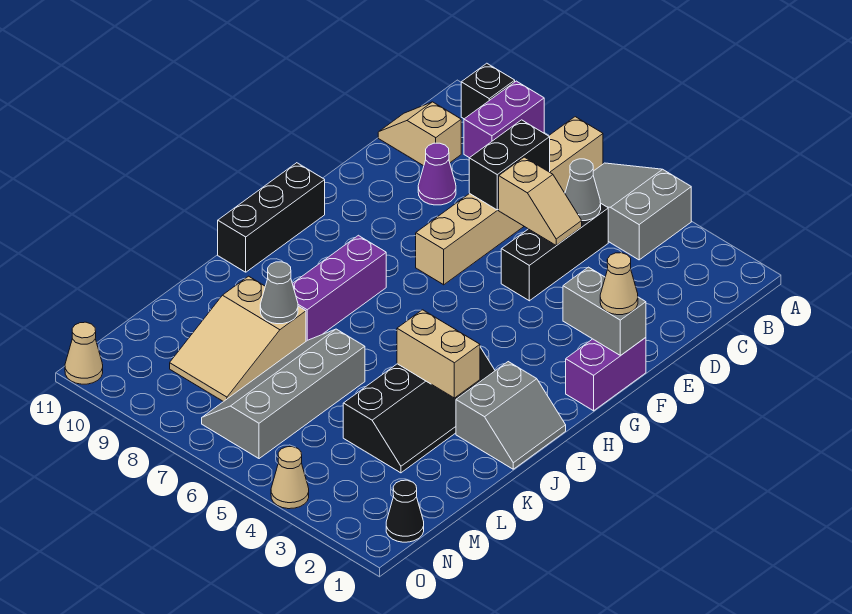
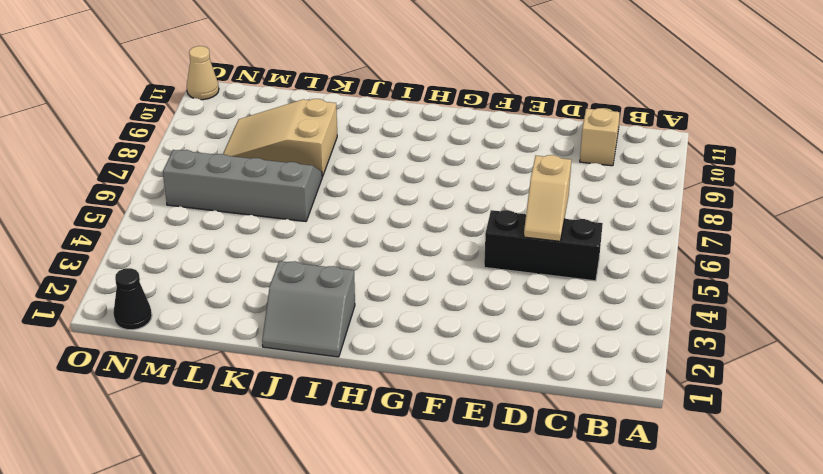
none -> grey slope A4:B6 level 1 top 4
none -> tan brick A7:F7 level 1
none -> purple brick A9:B9 level 1

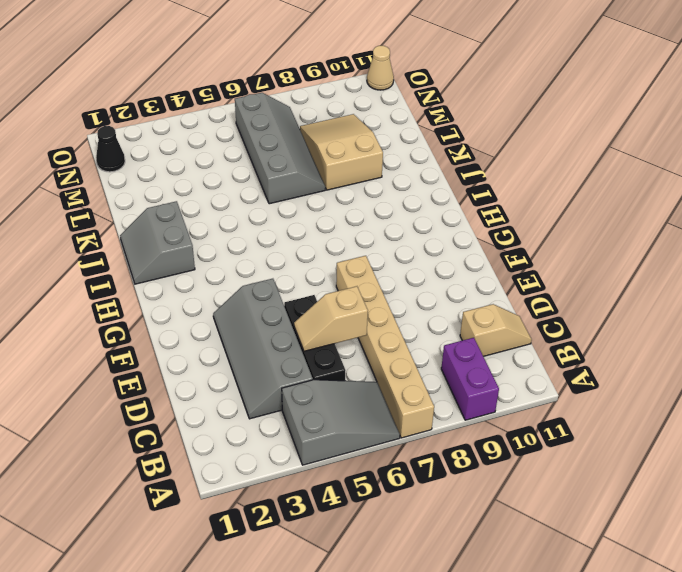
grey slope C3:F4 level 1 top 4 -> none
none -> black brick A10 level 1
none -> purple cone D9 level 1
none -> purple brick F1:G1 level 1

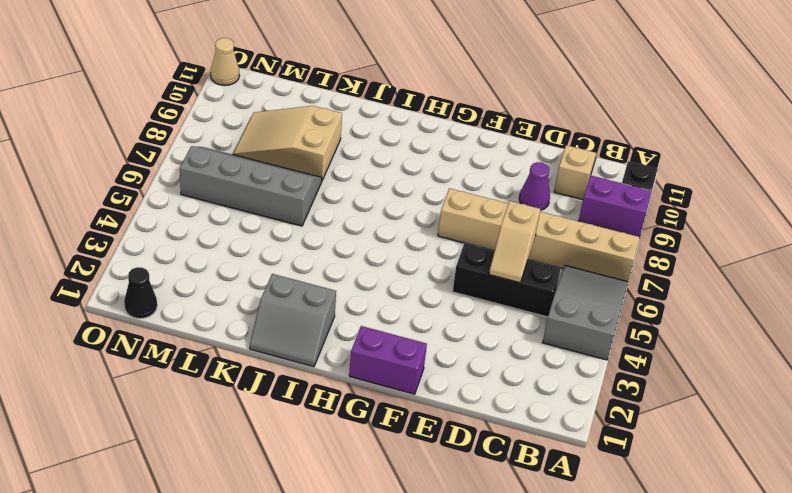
none -> black brick G11:I11 level 1
none -> purple brick H8:J8 level 1
none -> black slope I3:L4 level 1 top 4

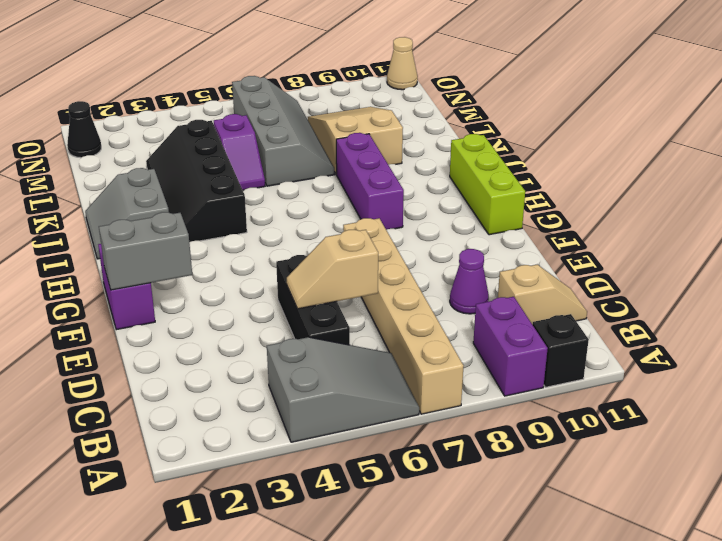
lime brick G11:I11 level 1 -> black brick G11:I11 level 1
purple slope K5:L5 level 1 top L -> none
none -> tan cone O4 level 1
none -> grey cone C5 level 2
none -> black brick C7:D7 level 2

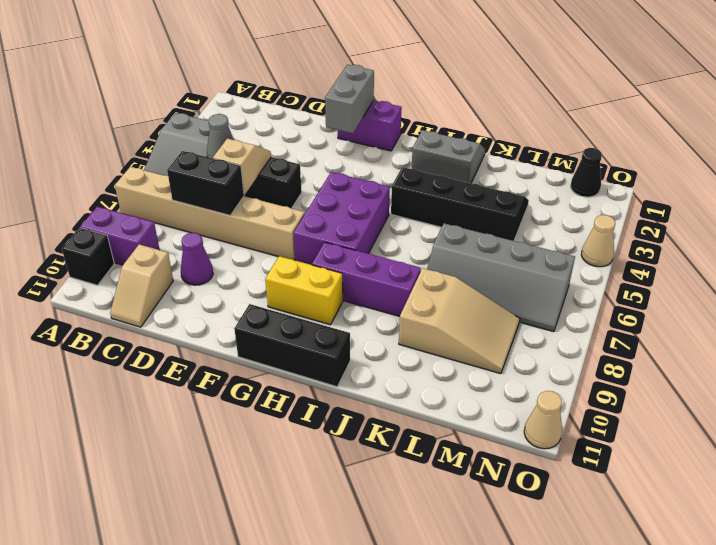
purple brick G5:H7 level 1 -> none
yellow brick G9:H9 level 1 -> none
none -> tan brick J3:J4 level 2
none -> grey cone K8 level 2
none -> tan cone F1 level 3

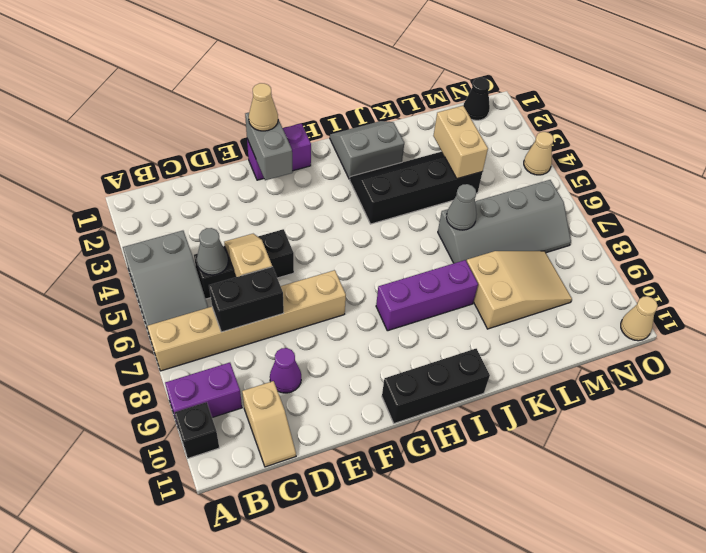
grey cone K6 level 2 -> grey cone K8 level 2
tan brick L3:L4 level 2 -> tan brick J3:J4 level 2

